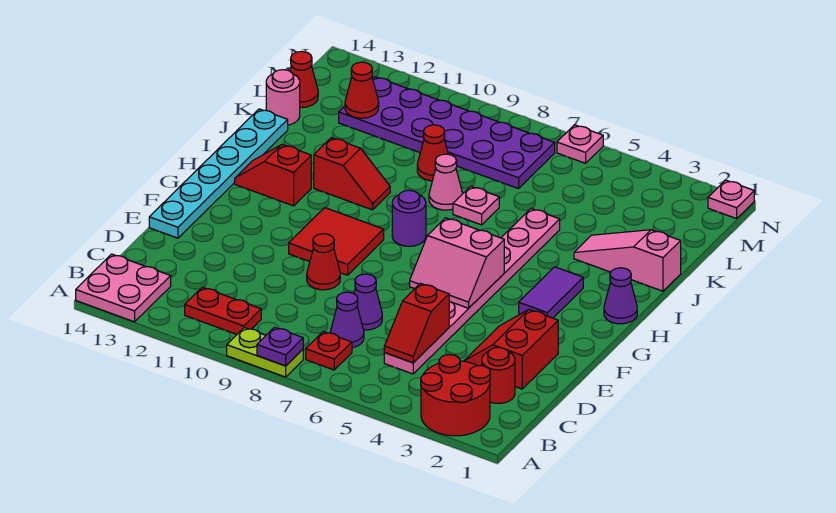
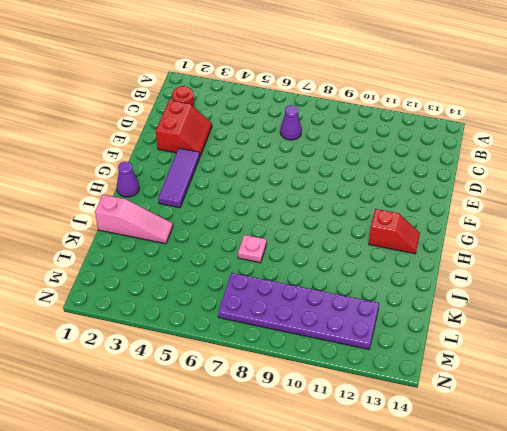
purple tile F3:H3 level 1 -> purple tile G3:H3 level 1
none -> red round brick A2:B3 level 1
none -> lime plate A8:A9 level 1
none -> pink plate A13:B14 level 1
none -> red plate B7 level 1

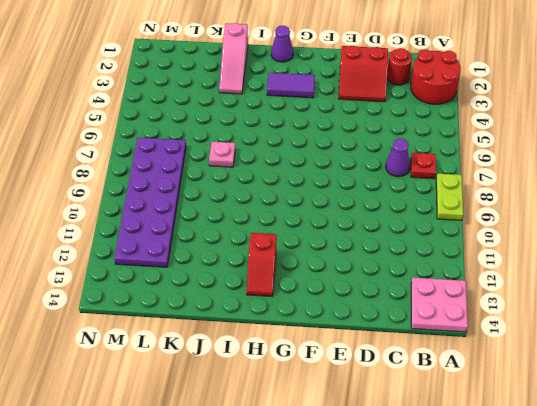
none -> red plate B10:B11 level 1
none -> pink plate C5:J5 level 1
none -> purple cone D7 level 1
none -> red cone E9 level 1

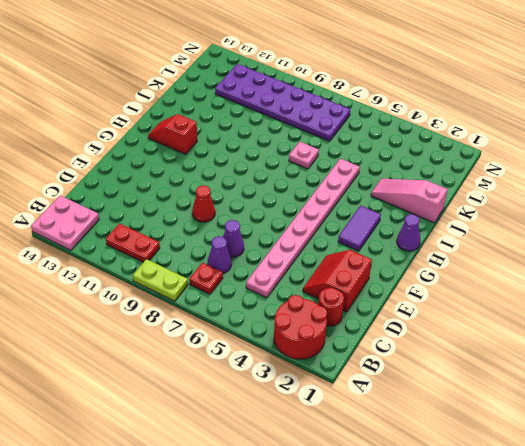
none -> cyan plate E14:J14 level 1
none -> red tile F9:G10 level 1
none -> purple round brick H8 level 1
none -> red slope I10:I11 level 1 top 11

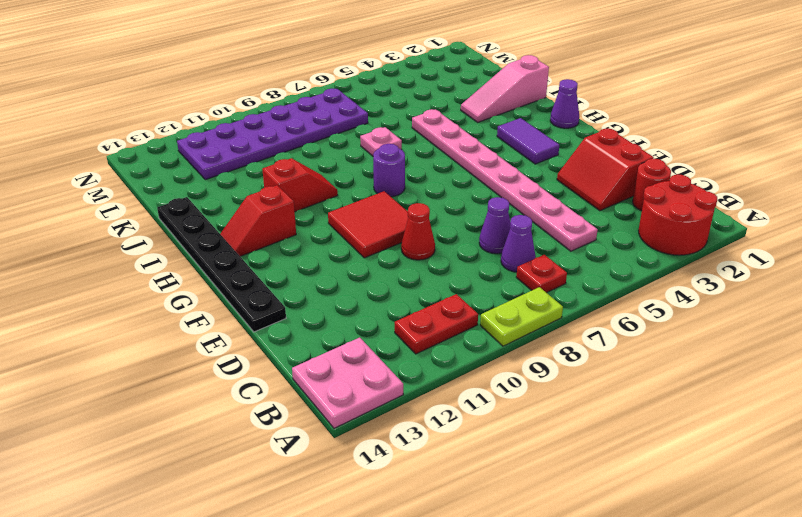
black plate E14:J14 level 1 -> cyan plate E14:J14 level 1
none -> pink cone J8 level 1
none -> red cone K9 level 1
none -> pink round brick K14 level 1
none -> red cone L14 level 1

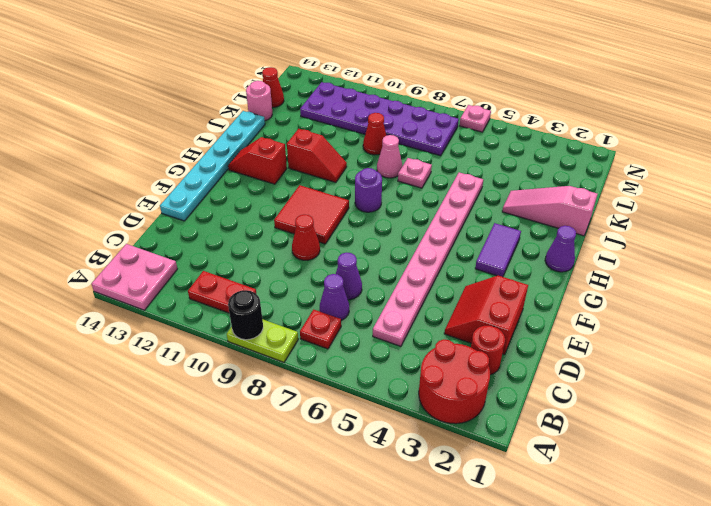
black round brick A9 level 2 -> none
none -> pink plate N1 level 1
none -> purple plate A8 level 2
none -> red slope C5:D5 level 2 top D
none -> pink slope F5:G6 level 2 top G

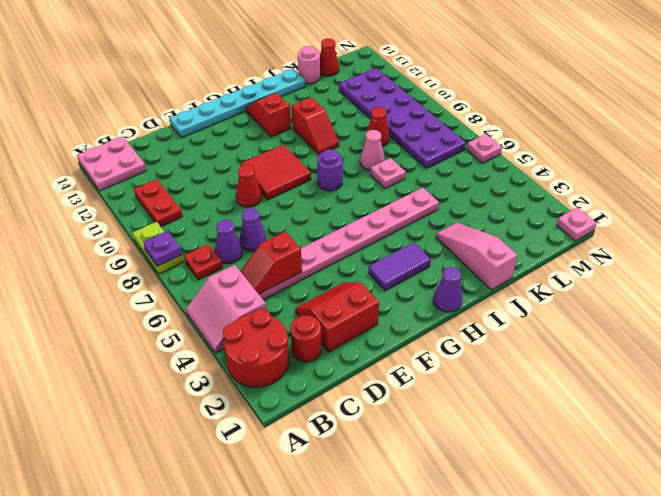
pink slope A4:B5 level 1 top B -> pink slope F5:G6 level 2 top G
none -> red cone L12 level 2

